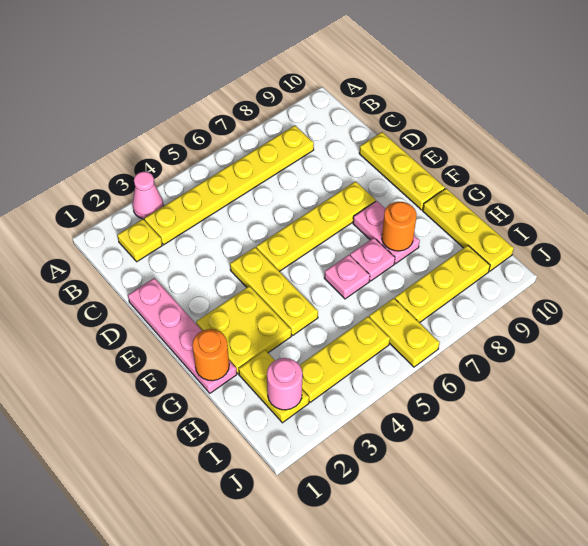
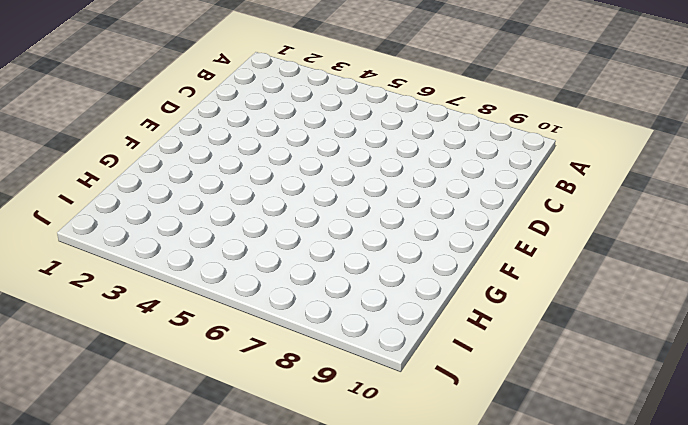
none -> pink cone A3 level 1
none -> yellow plate B2 level 1
none -> yellow plate B3:B8 level 1

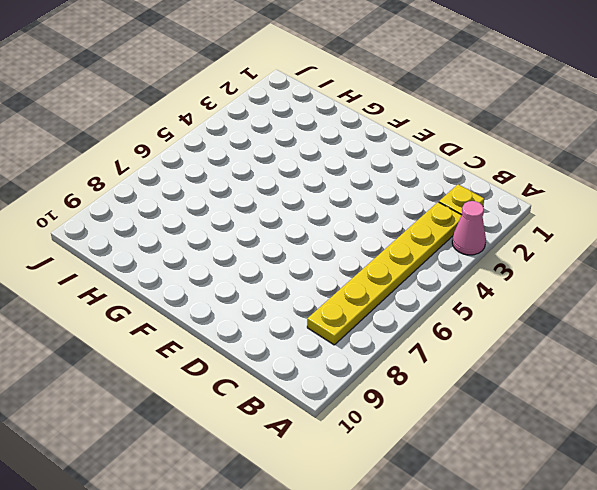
none -> pink plate D1:G1 level 1
none -> yellow plate D10:F10 level 1
none -> yellow plate E4:G4 level 1

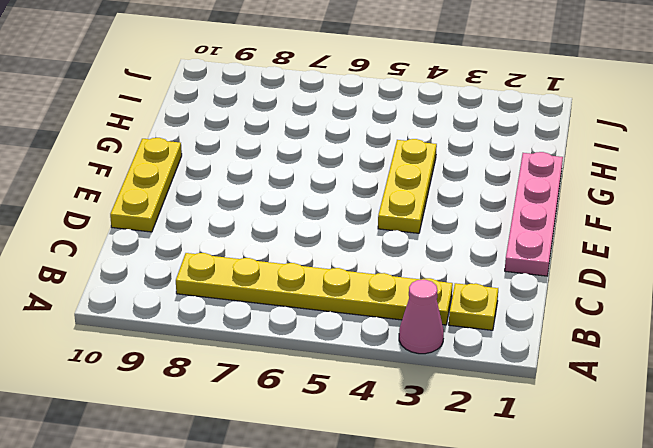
none -> yellow plate E5:E8 level 1
none -> yellow plate F2:G3 level 1
none -> pink plate F8:G8 level 1

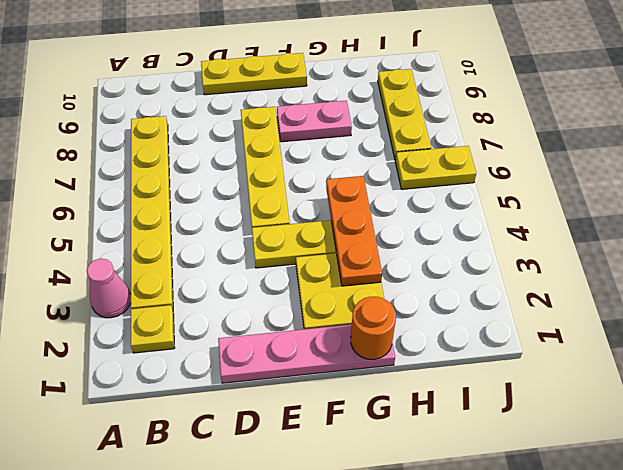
orange plate G3:G5 level 2 -> none
none -> pink plate G6 level 1
none -> pink plate G7 level 1
none -> yellow plate G10:I10 level 1

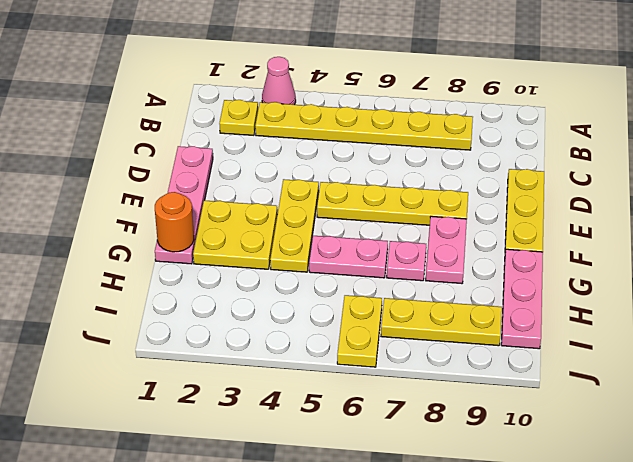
pink plate G5:G6 level 1 -> pink plate G6 level 1
pink plate G10:I10 level 1 -> yellow plate G10:I10 level 1
none -> yellow plate H2:I2 level 1
none -> yellow plate I3:I5 level 1
none -> orange round brick G8 level 2

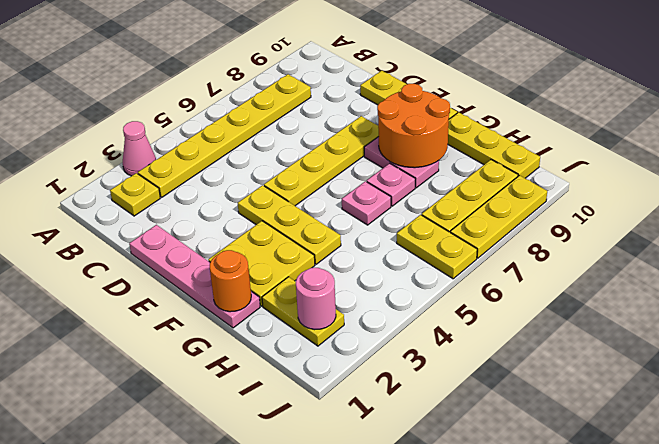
orange round brick F8:G9 level 2 -> orange round brick G8 level 2
yellow plate J7:J9 level 1 -> yellow plate I3:I5 level 1

